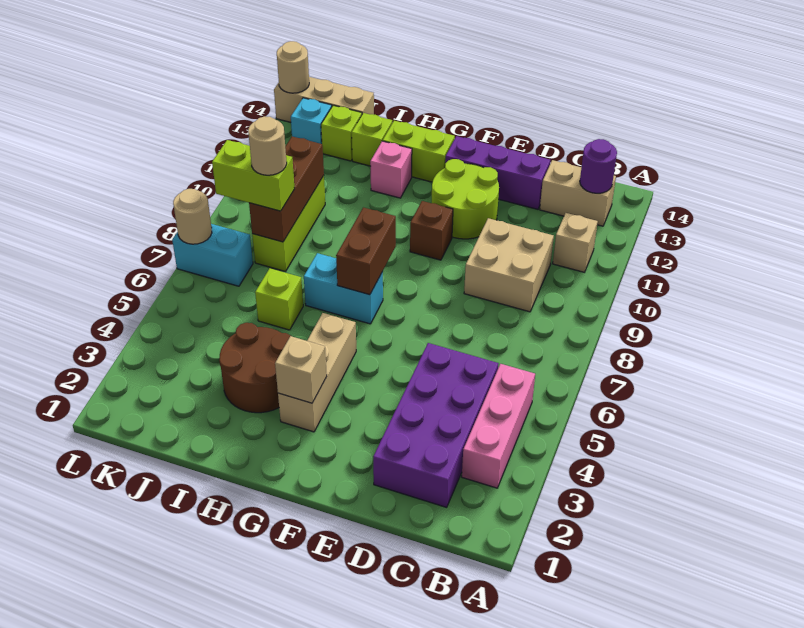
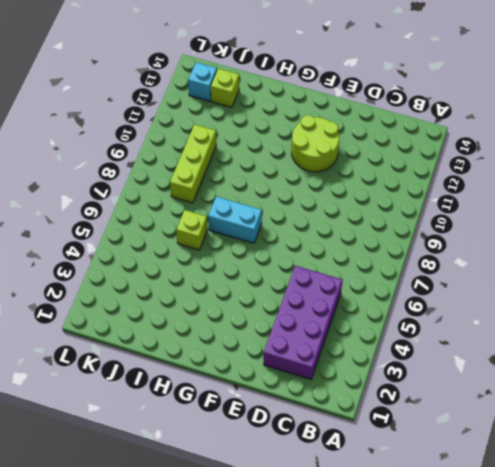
none -> pink brick B3:B5 level 1
none -> tan brick B11 level 1
none -> tan brick B13:C13 level 1

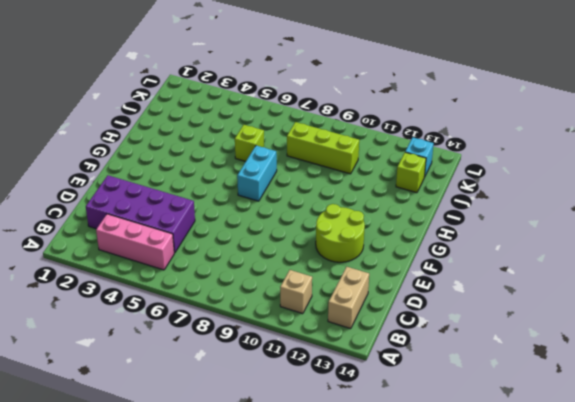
none -> tan brick C9:D10 level 1
none -> purple brick D13:F13 level 1
none -> brown brick F10 level 1

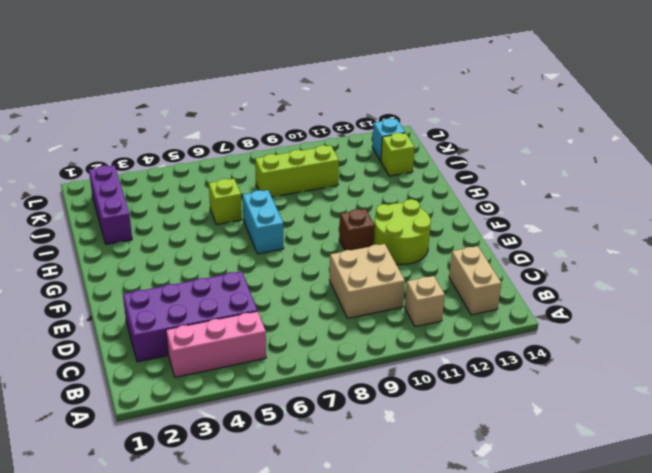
purple brick I2:K2 level 1 -> purple brick D13:F13 level 1
none -> tan brick G3:G5 level 1
none -> lime brick G13:H13 level 1
none -> brown round brick H3:I4 level 1

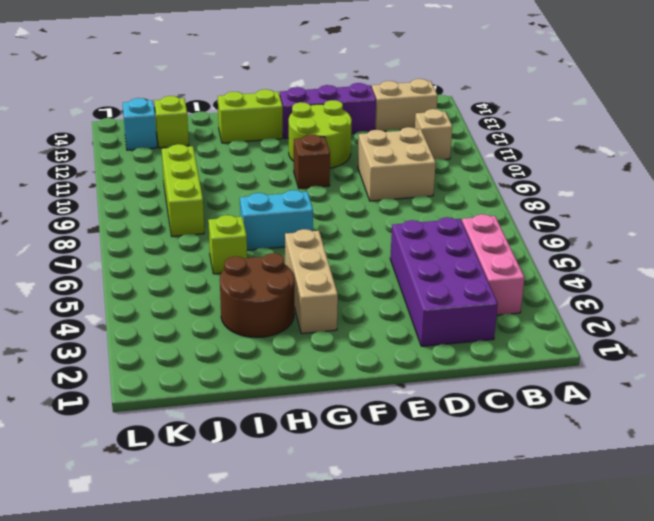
none -> pink brick H12 level 1
none -> lime brick I13 level 1
none -> tan brick J14:L14 level 1

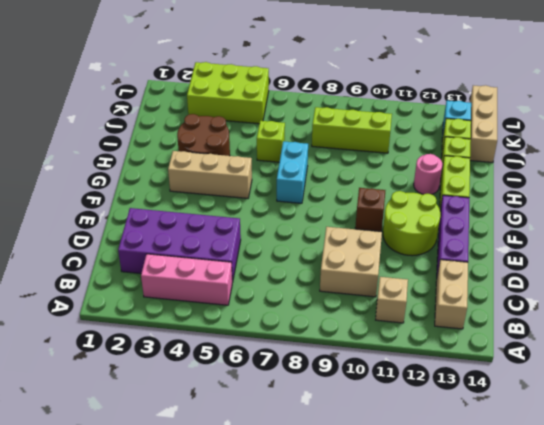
pink round brick H12 level 1 -> pink brick H12 level 1
lime brick K3:L5 level 1 -> none
none -> cyan brick K7:L7 level 1
none -> purple round brick B13 level 2
none -> tan brick G3 level 2

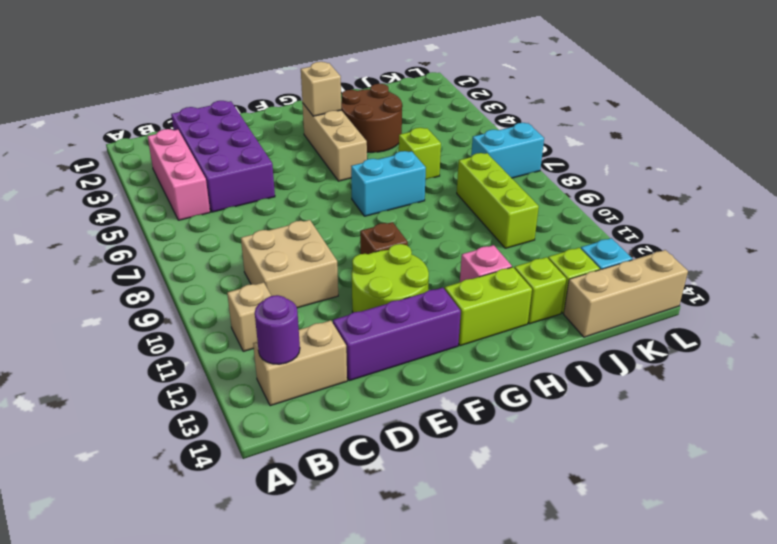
none -> brown brick G7:G8 level 2
none -> brown brick J8:J10 level 2
none -> tan round brick L7 level 2

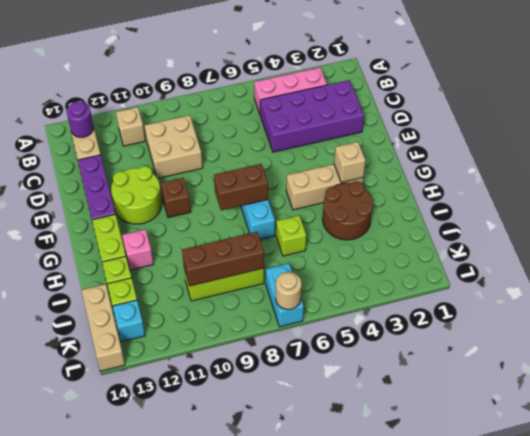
none -> tan round brick L14 level 2
none -> lime brick J8:K8 level 3
none -> tan round brick J8 level 4

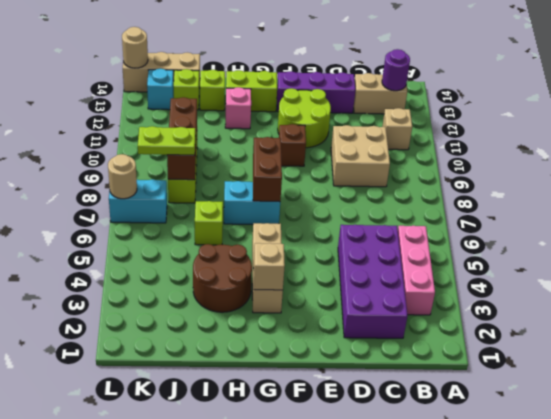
lime plate J8:K8 level 3 -> lime brick J8:K8 level 3
none -> tan round brick J8 level 4

